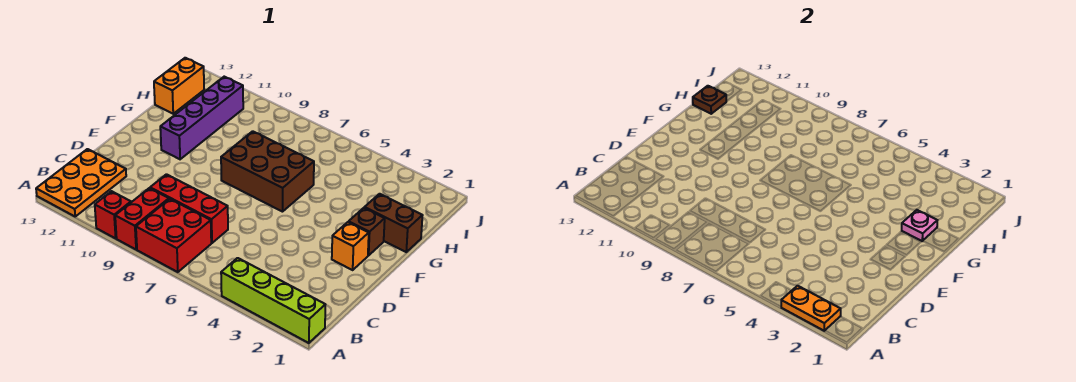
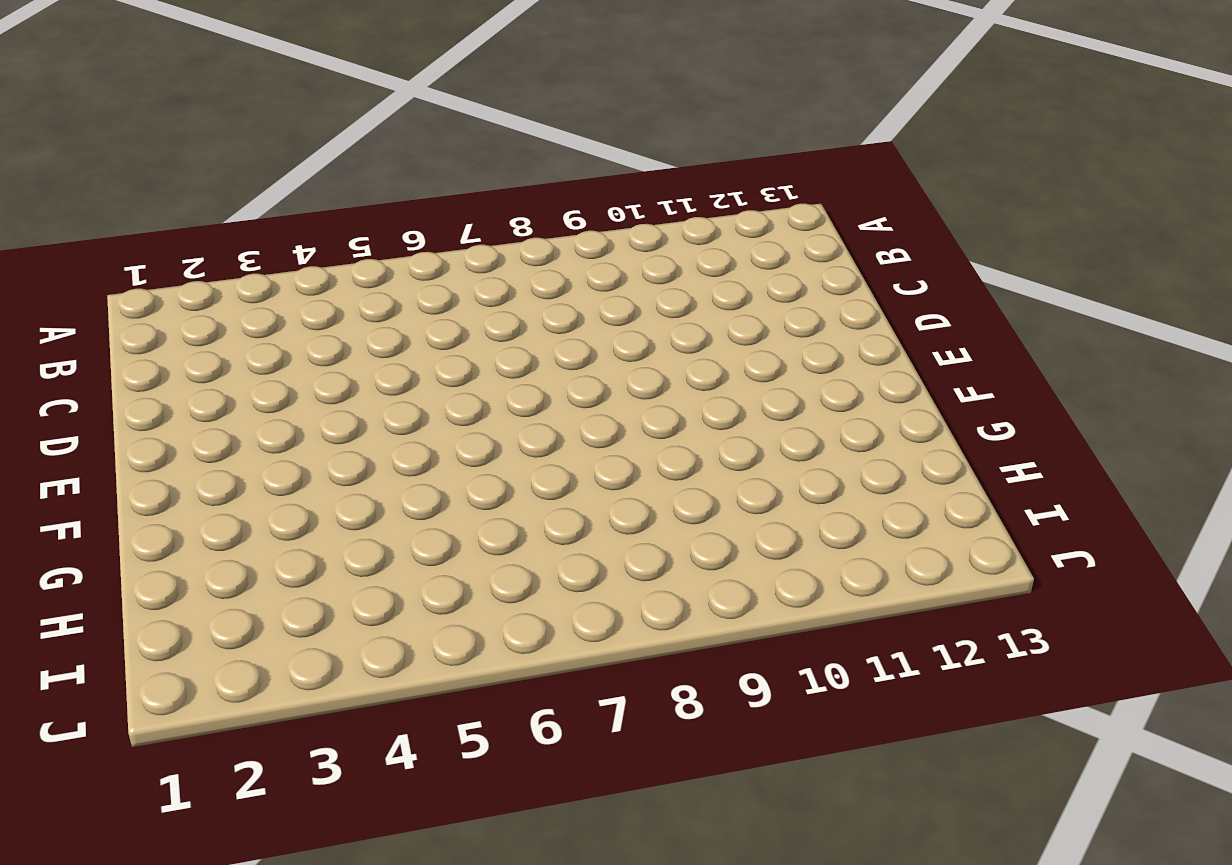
none -> lime brick A1:A4 level 1
none -> red brick A7:B8 level 1
none -> red brick A9:B9 level 1

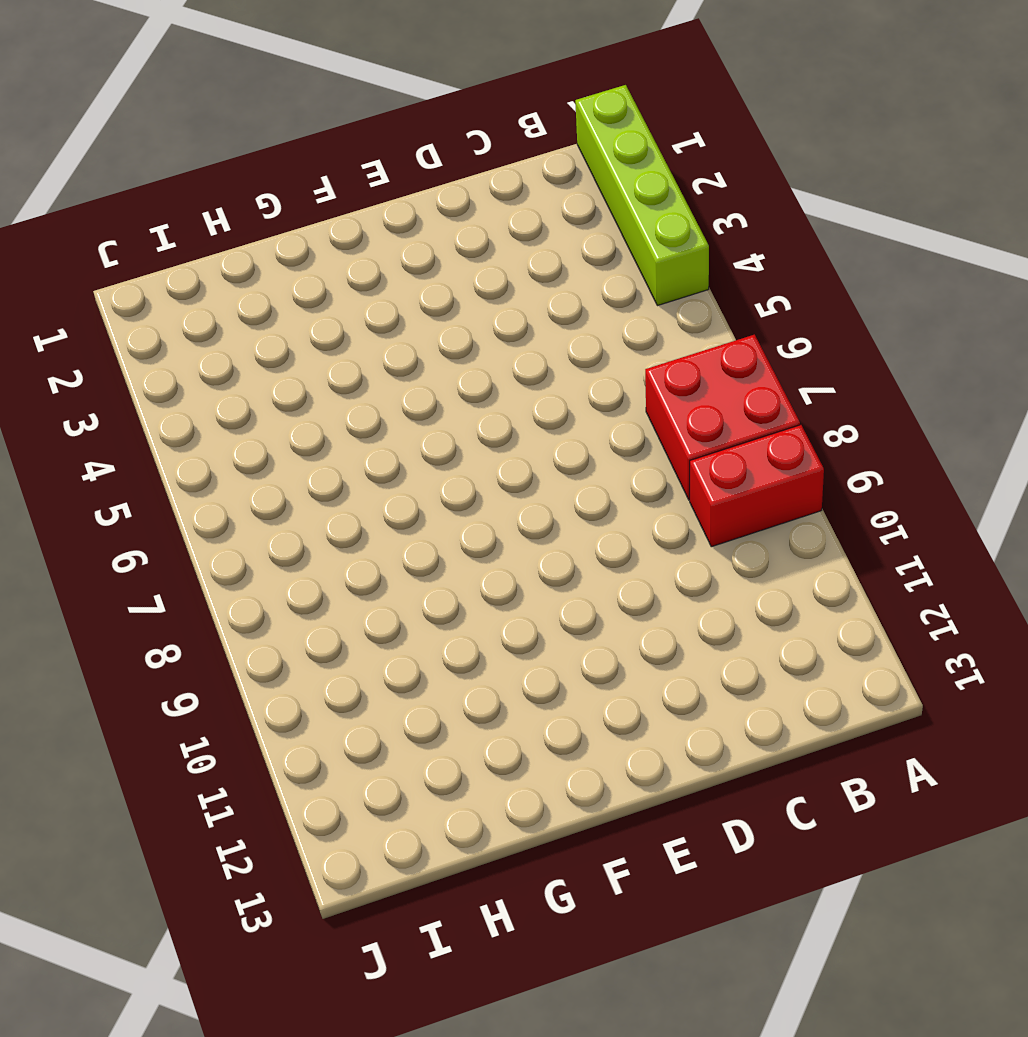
none -> red brick A10 level 1
none -> orange plate A12:C13 level 1
none -> red brick C7:C9 level 1

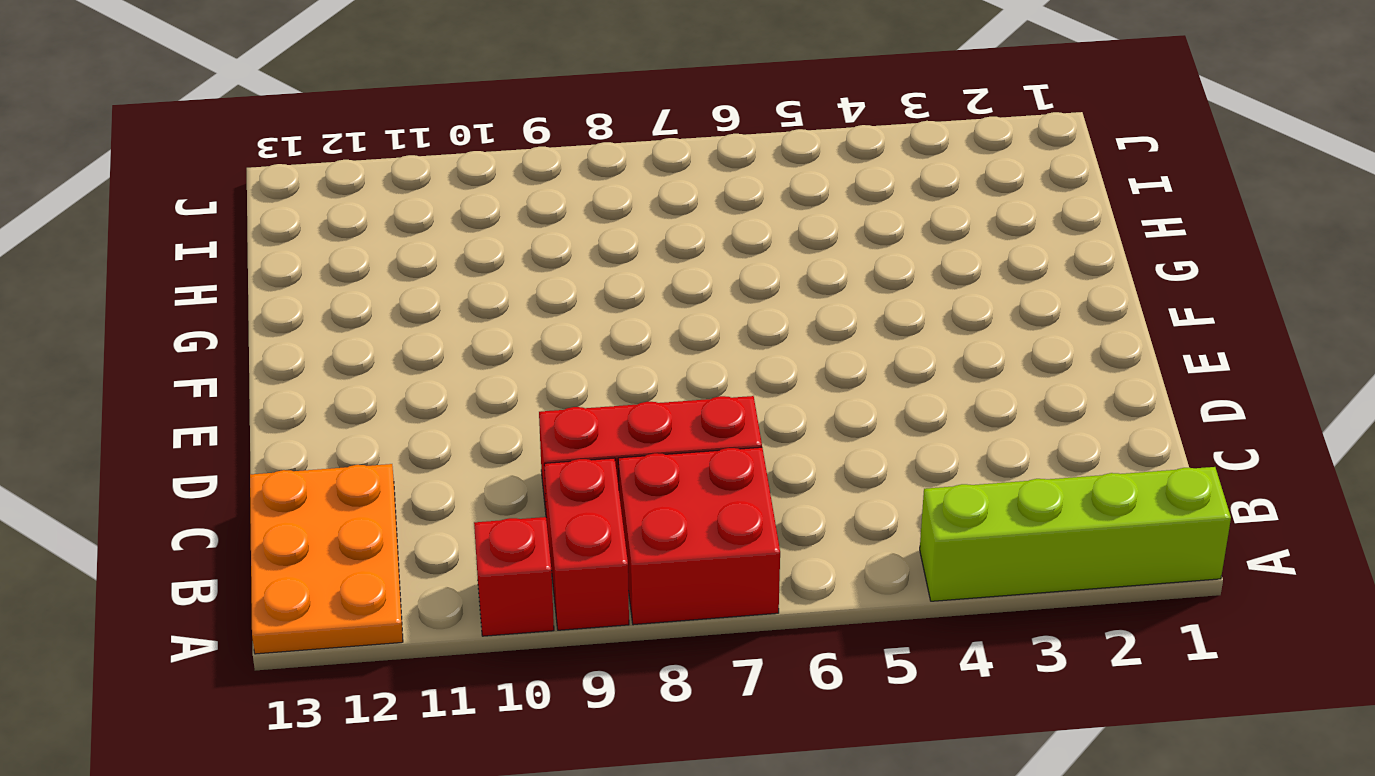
none -> orange brick E2 level 1
none -> brown brick F2 level 1
none -> brown brick F6:G8 level 1

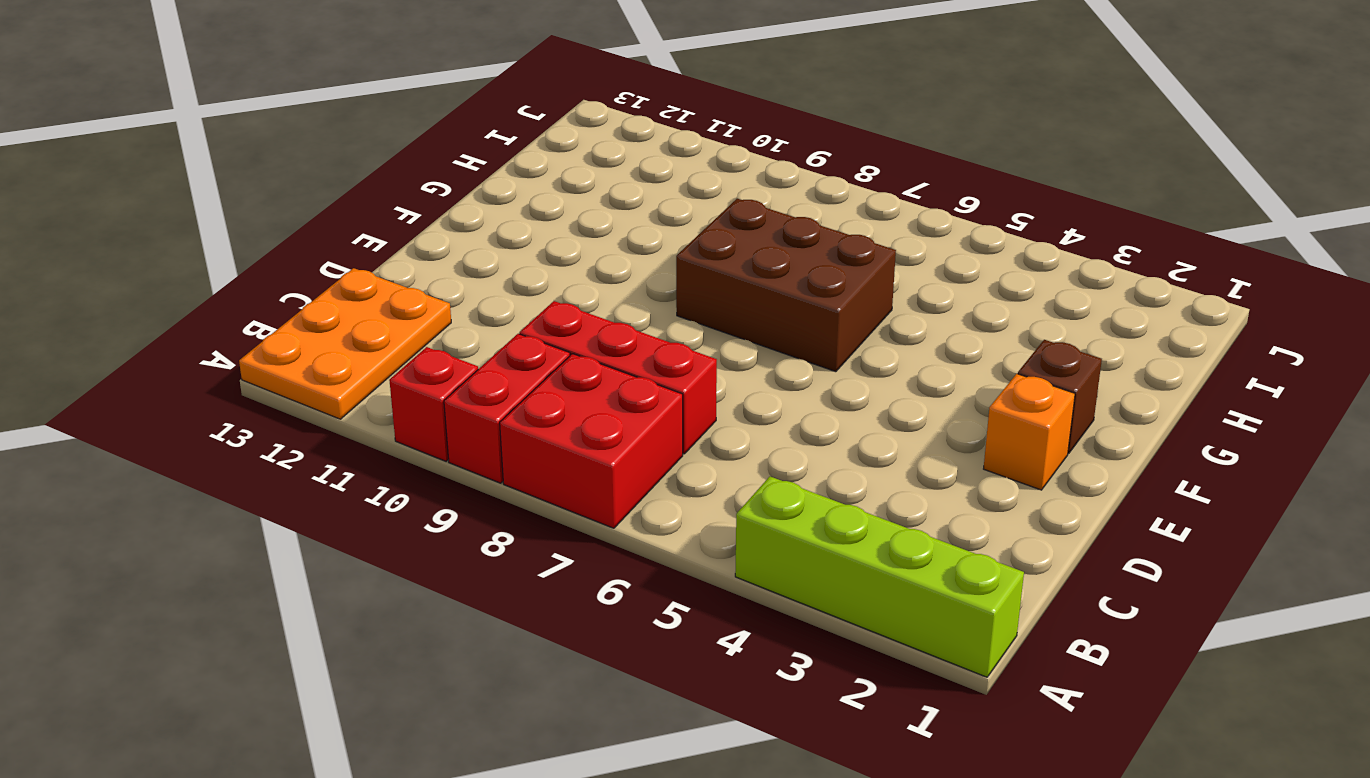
none -> purple brick F11:I11 level 1
none -> brown brick G1:G2 level 1
none -> orange brick H13:I13 level 1

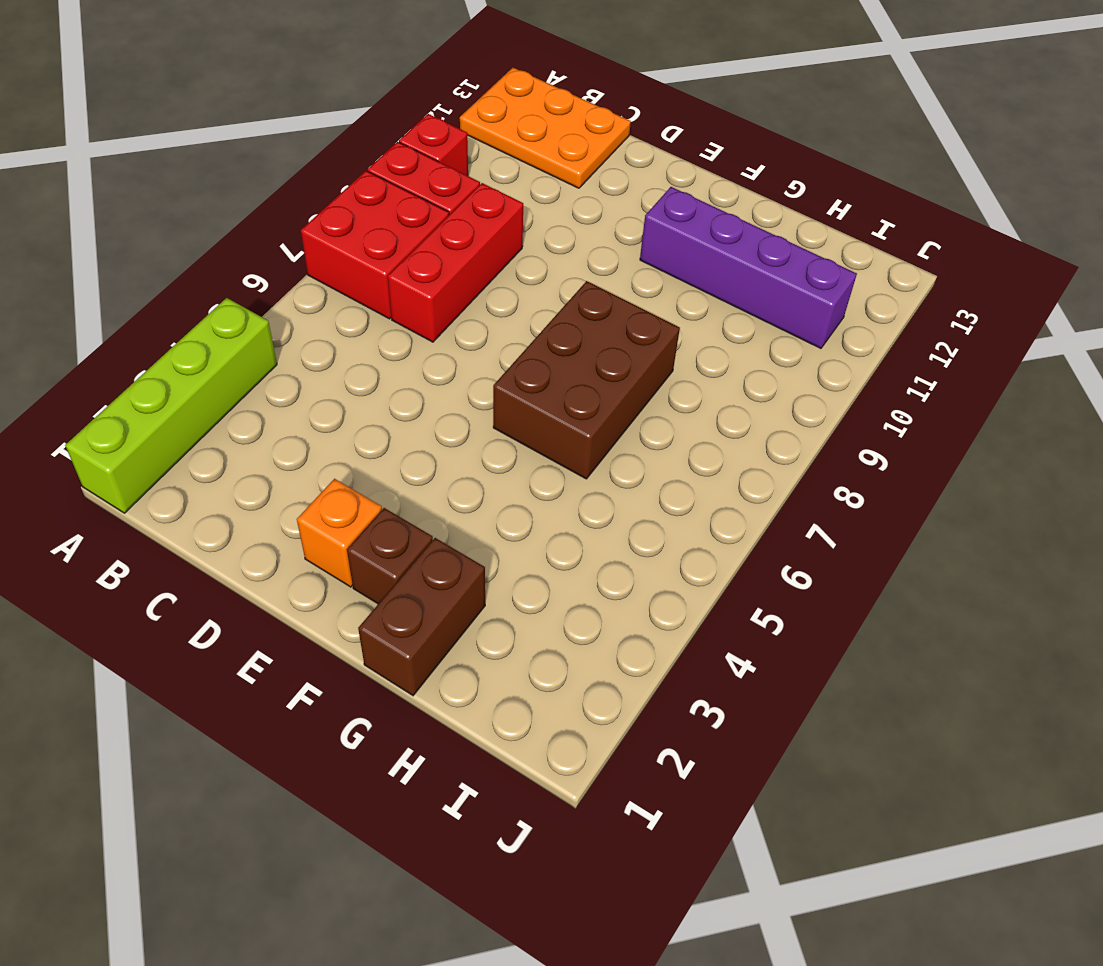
none -> orange brick H13:I13 level 1
none -> orange plate A2:A3 level 2
none -> pink plate G2 level 2

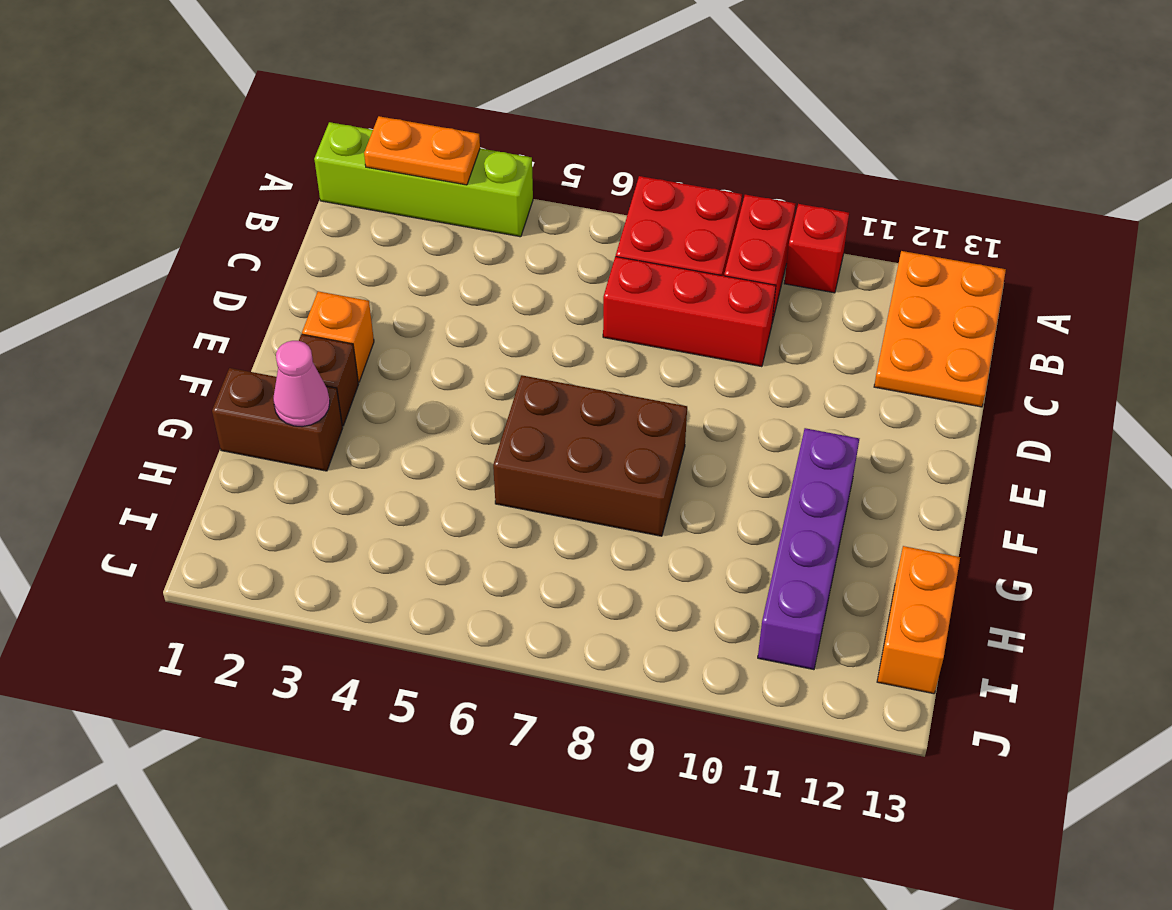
pink cone G2 level 2 -> pink plate G2 level 2
none -> brown plate H13 level 2

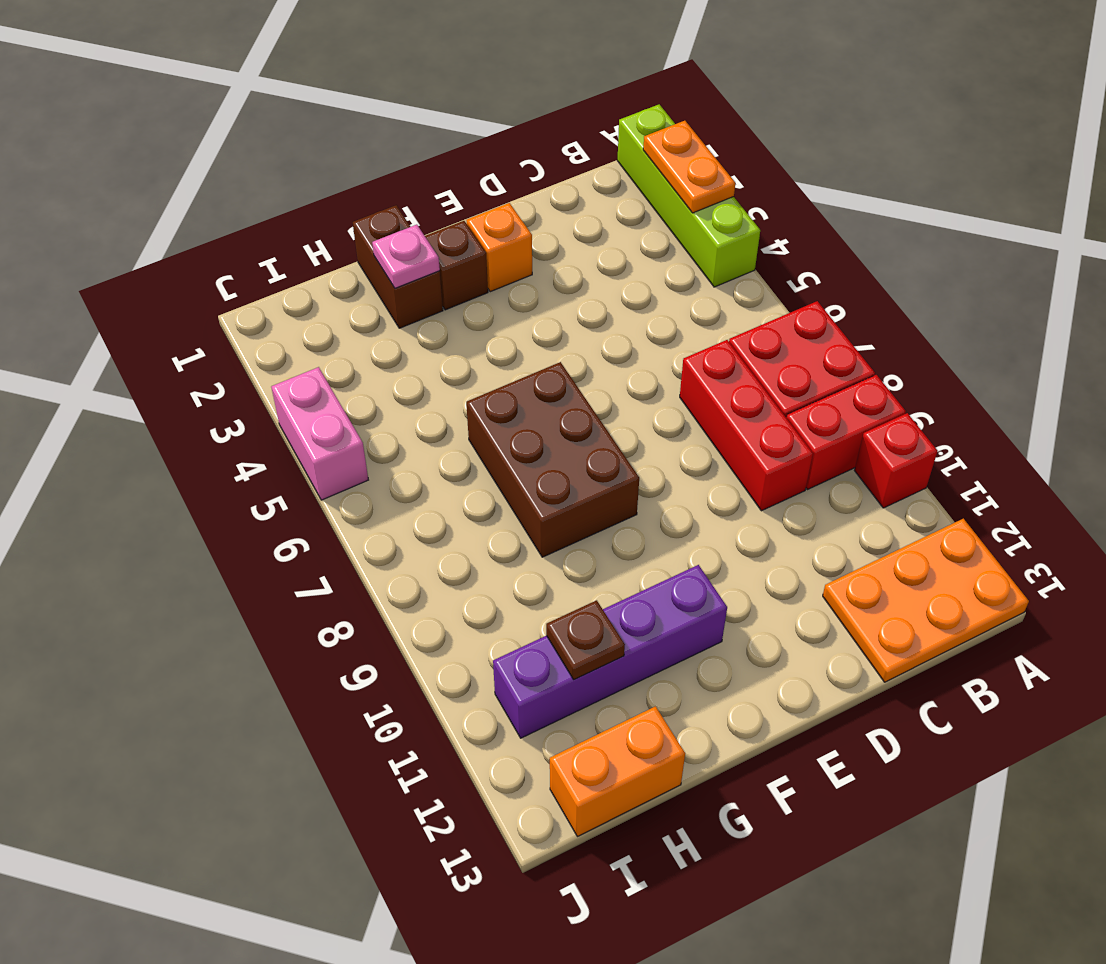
brown plate H11 level 2 -> brown plate H13 level 2
pink brick J4:J5 level 1 -> none

